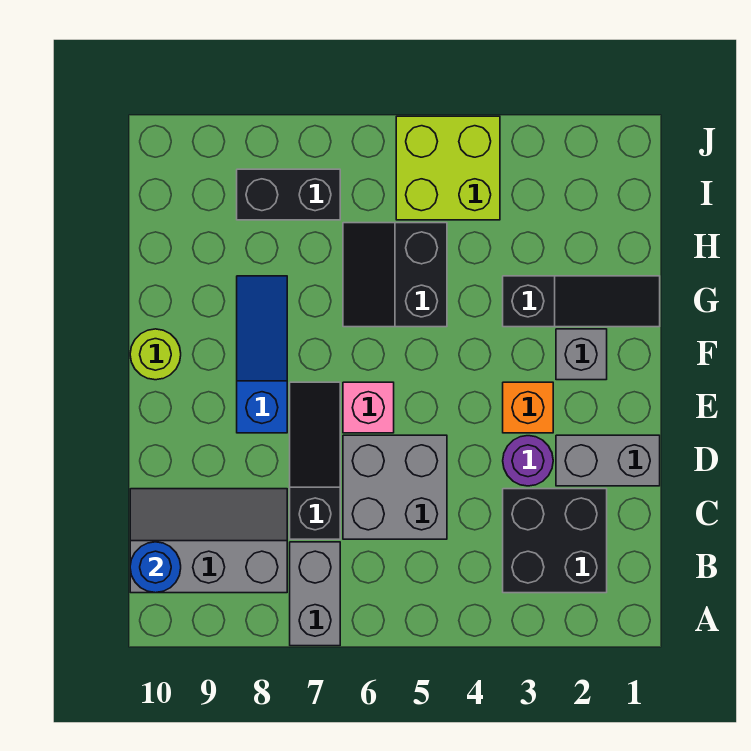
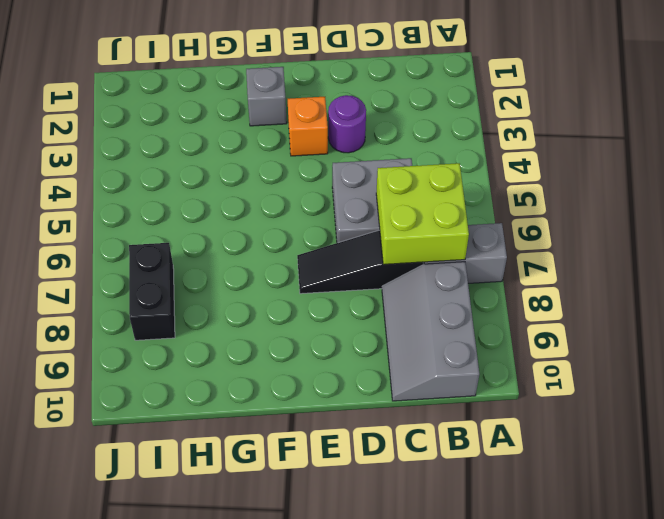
lime brick B6:C7 level 2 -> lime brick I4:J5 level 1
none -> black brick B2:C3 level 1
none -> grey brick D1:D2 level 1
none -> pink brick E6 level 1

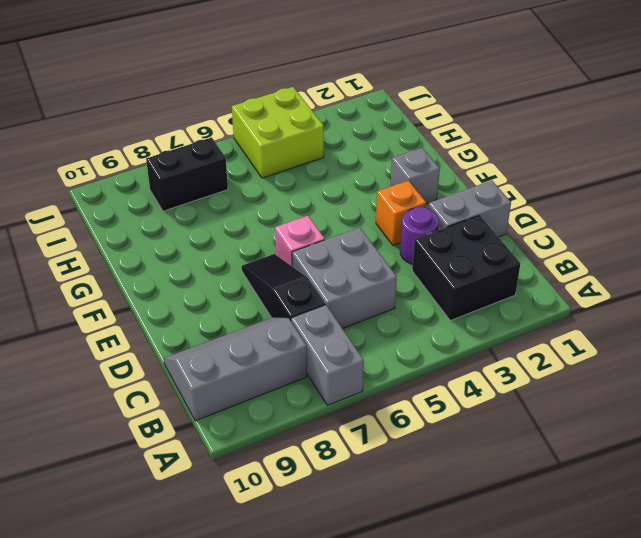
none -> blue slope E8:G8 level 1 top E
none -> lime round brick F10 level 1
none -> black slope G1:G3 level 1 top 3

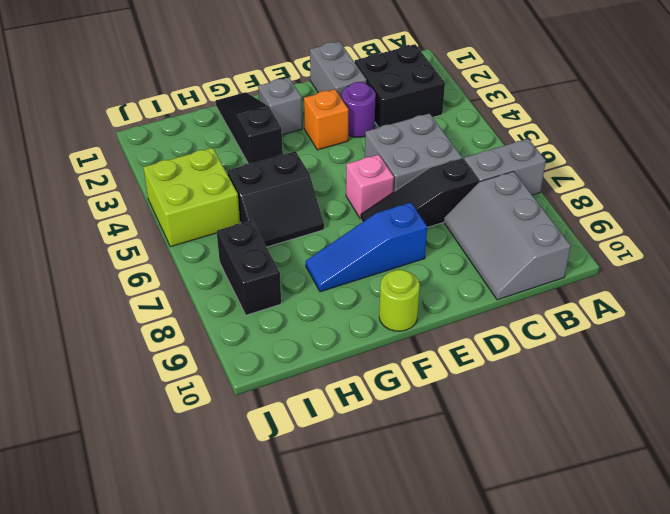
none -> blue round brick B10 level 2

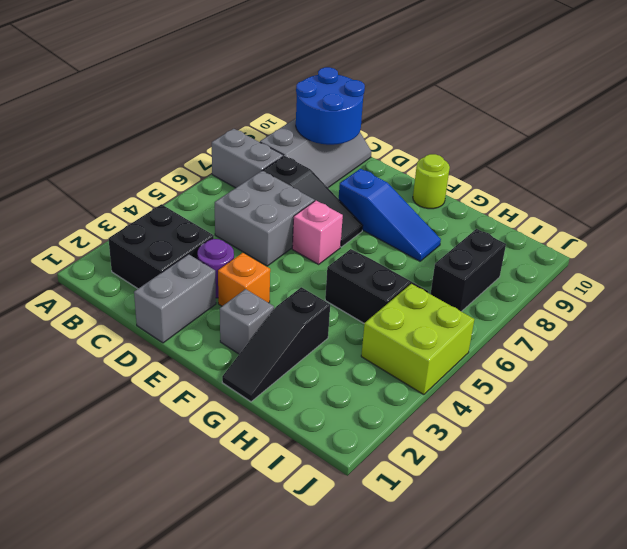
blue round brick B9:C10 level 2 -> blue round brick B10 level 2

